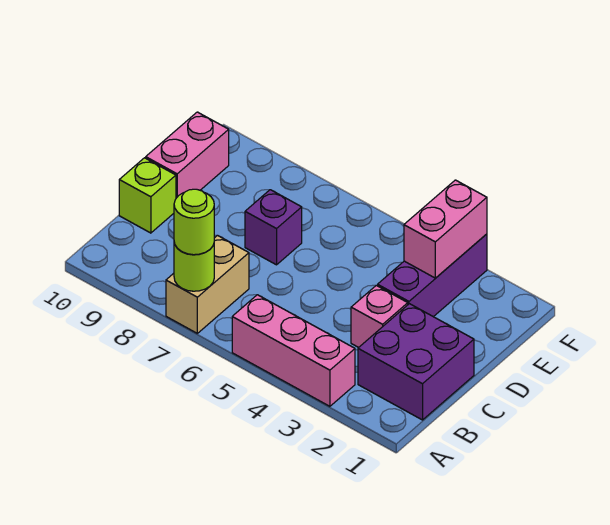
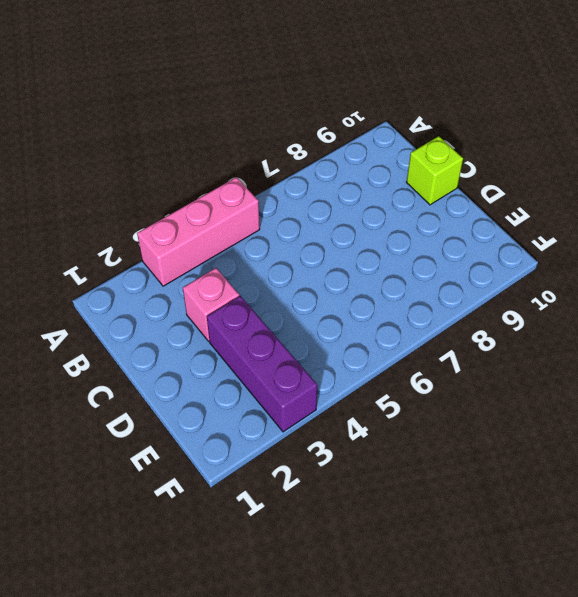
none -> tan brick A7:B7 level 1
none -> purple brick B1:C2 level 1

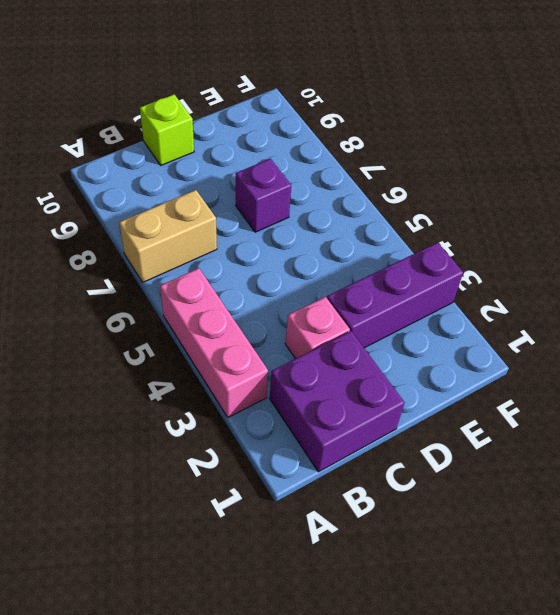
none -> pink brick D10:E10 level 1
none -> lime round brick A7 level 2

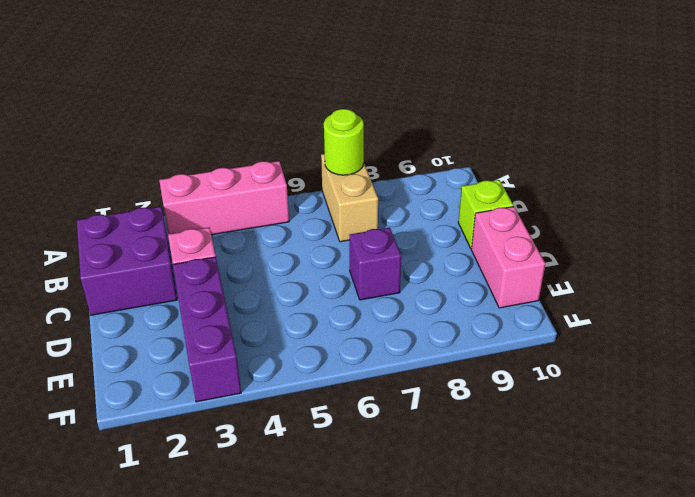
none -> pink brick E3:F3 level 2
none -> lime round brick A7 level 3

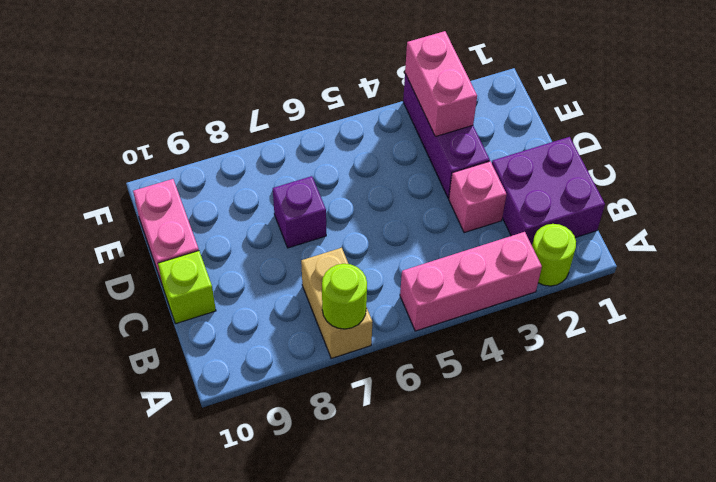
lime round brick A2 level 1 -> lime round brick A7 level 3

